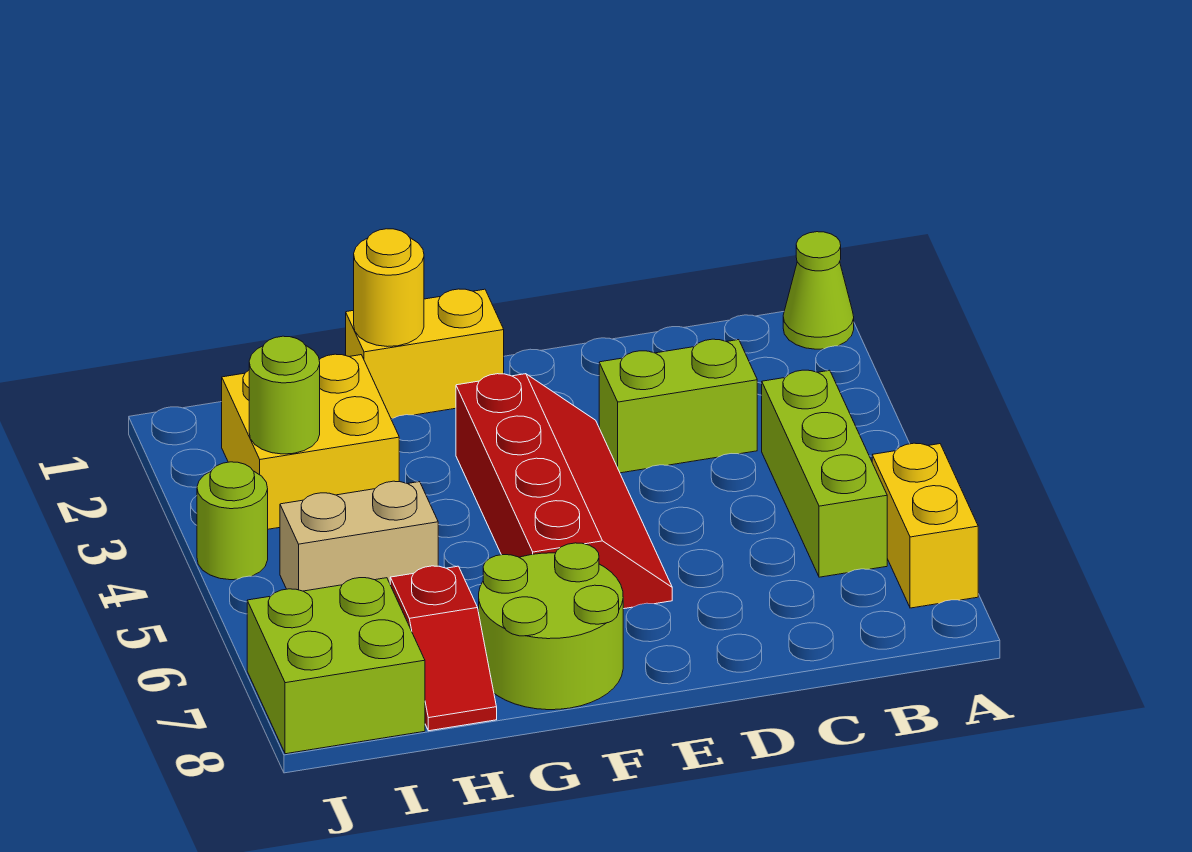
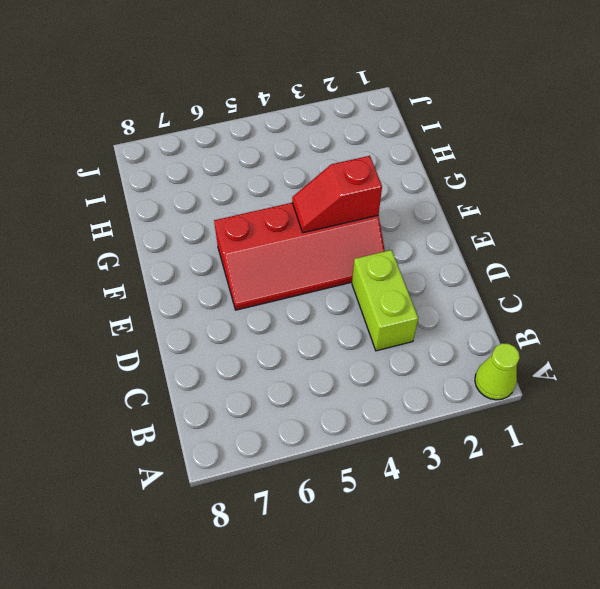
red slope F3:F4 level 2 top 3 -> red slope H7:H8 level 1 top 7
none -> yellow brick A6:A7 level 1
none -> lime brick B4:B6 level 1
none -> yellow brick F1:G1 level 1

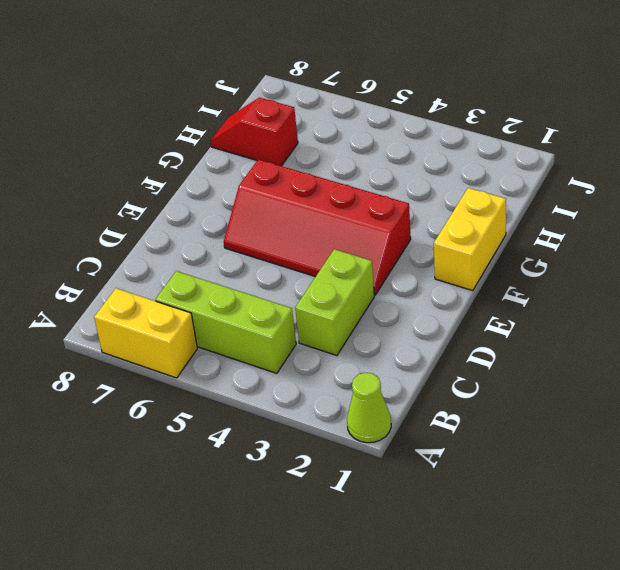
none -> lime round brick F7:G8 level 1
none -> yellow brick H2:I3 level 1
none -> tan brick H5:I5 level 1

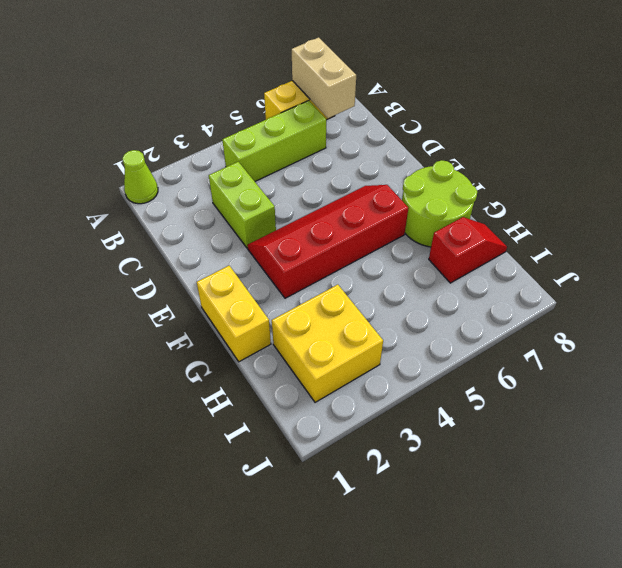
tan brick A7:B7 level 2 -> tan brick H5:I5 level 1
none -> lime brick I7:J8 level 1
none -> lime round brick J4 level 1
none -> yellow round brick G1 level 2

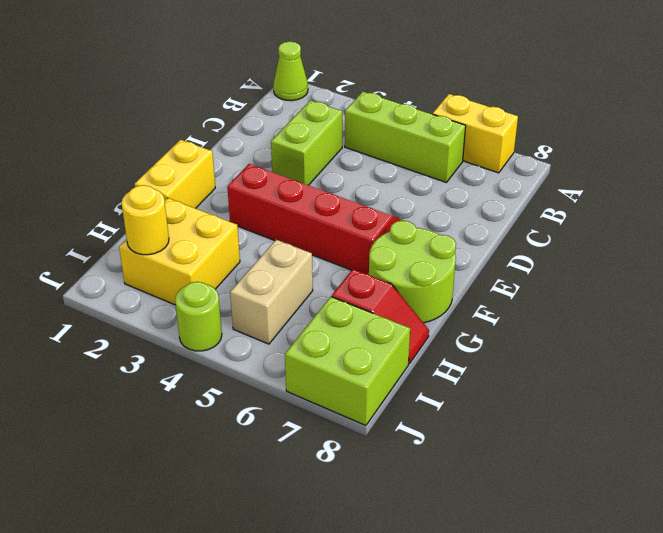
yellow round brick I2 level 2 -> yellow round brick G1 level 2
none -> lime round brick I3 level 2

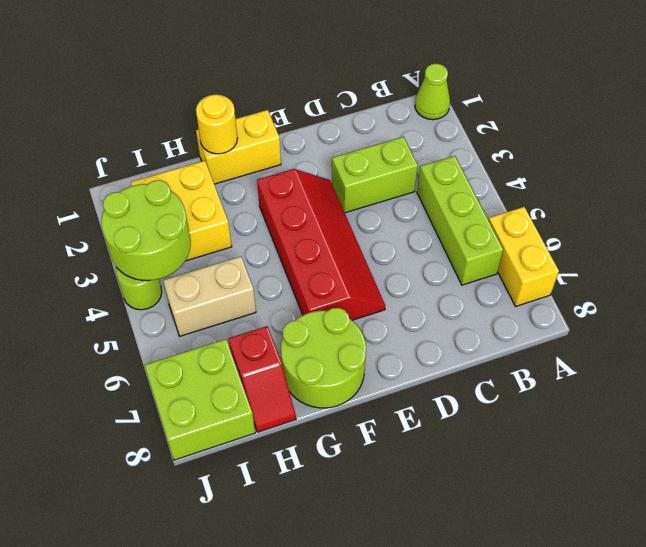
lime round brick I3:J4 level 2 -> lime round brick I3 level 2

